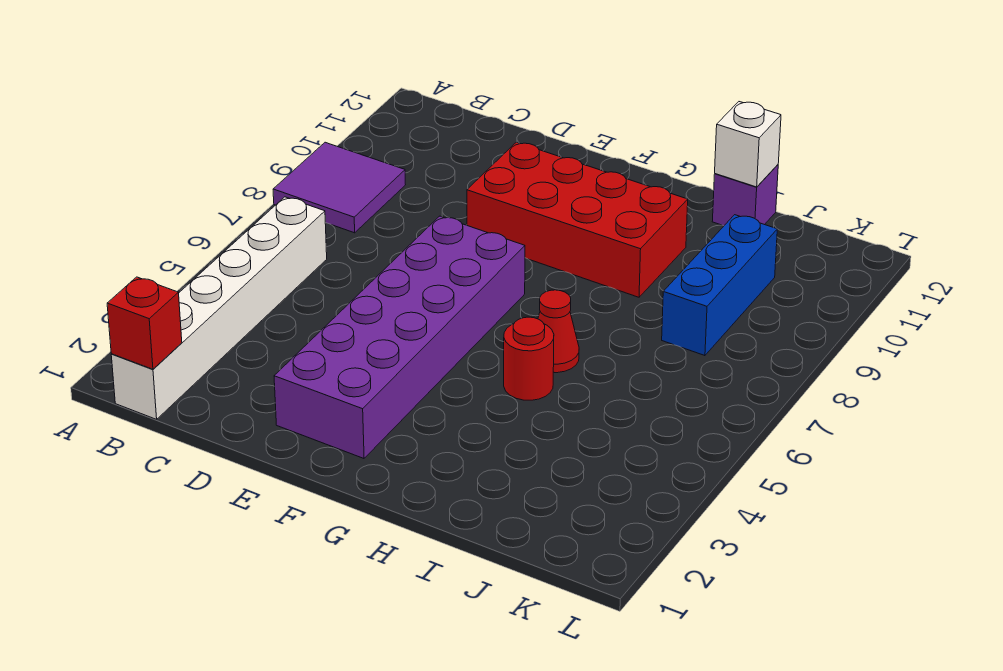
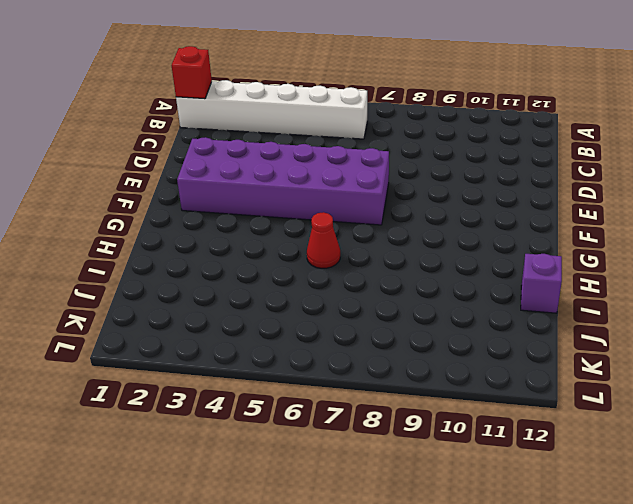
none -> purple tile A8:B9 level 1
none -> red brick E9:H10 level 1

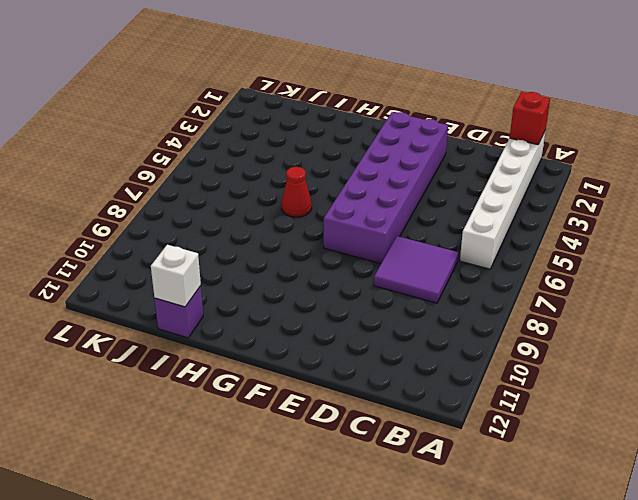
purple tile C7:D8 level 1 -> purple tile A8:B9 level 1
none -> red brick E9:H10 level 1
none -> red round brick H5 level 1

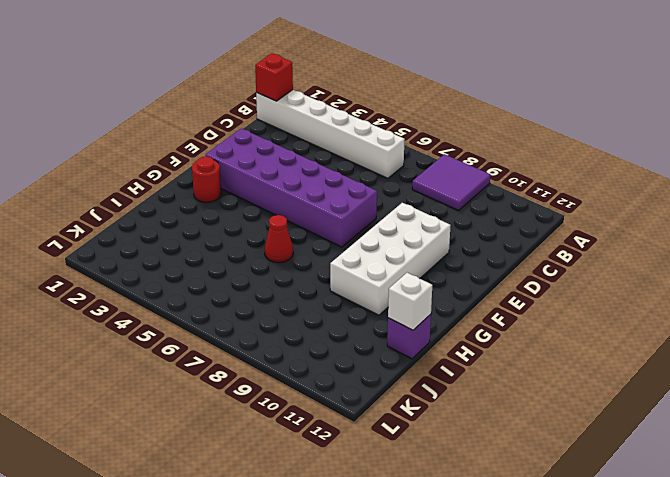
white brick E9:H10 level 1 -> red brick E9:H10 level 1
red round brick G2 level 1 -> red round brick H5 level 1
none -> blue brick J8:J10 level 1

